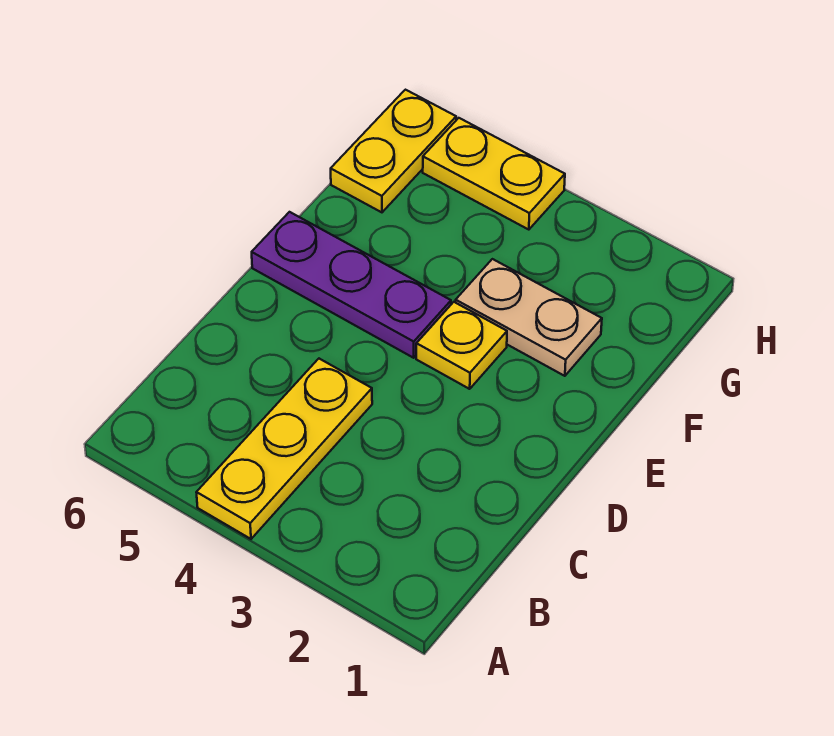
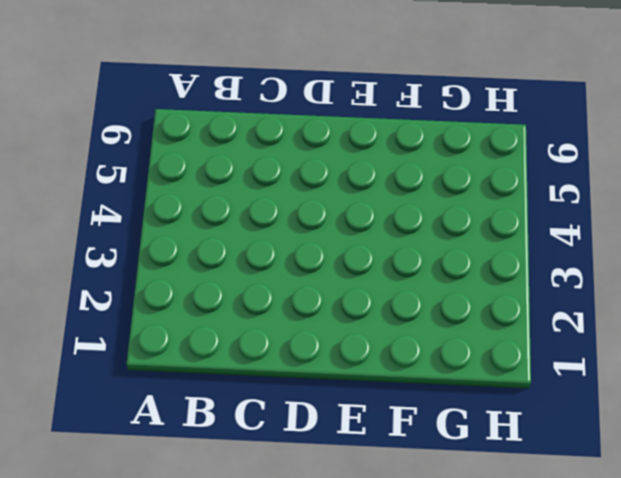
none -> yellow plate A4:C4 level 1
none -> yellow plate E3 level 1

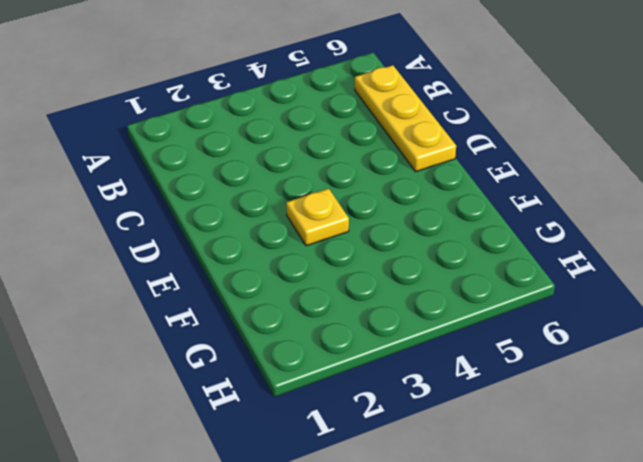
yellow plate B6:D6 level 1 -> yellow plate A4:C4 level 1
none -> purple plate E4:E6 level 1
none -> tan plate F2:F3 level 1

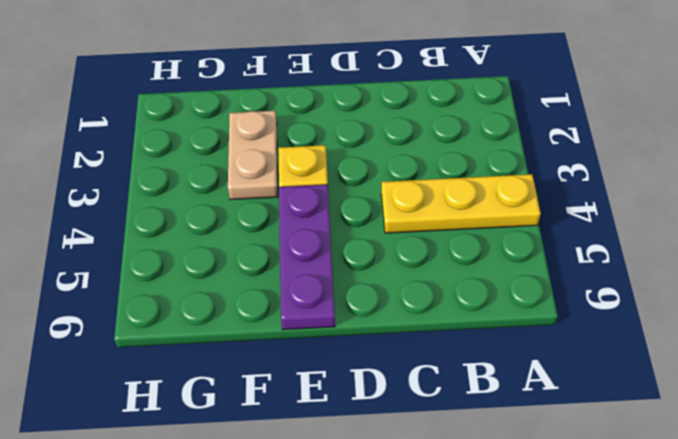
none -> yellow plate G6:H6 level 1
none -> yellow plate H4:H5 level 1

